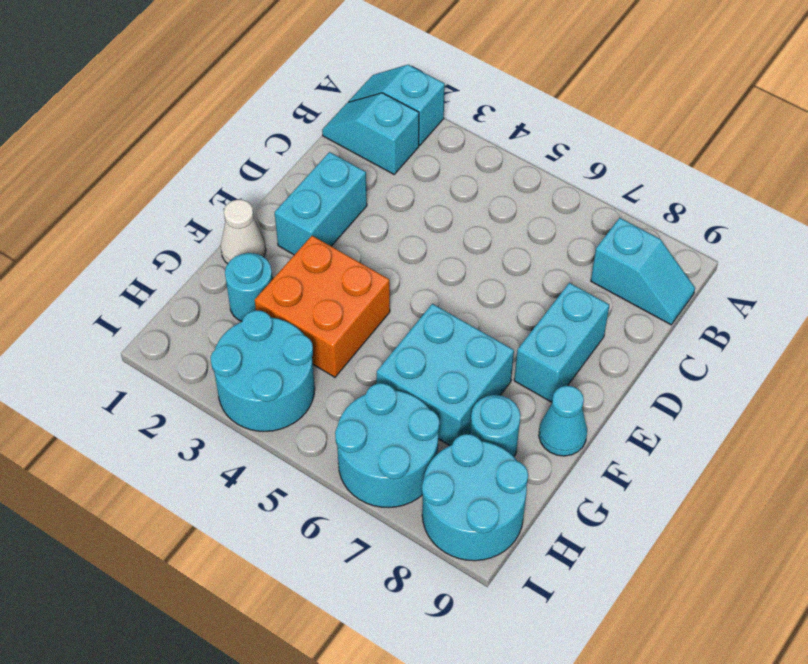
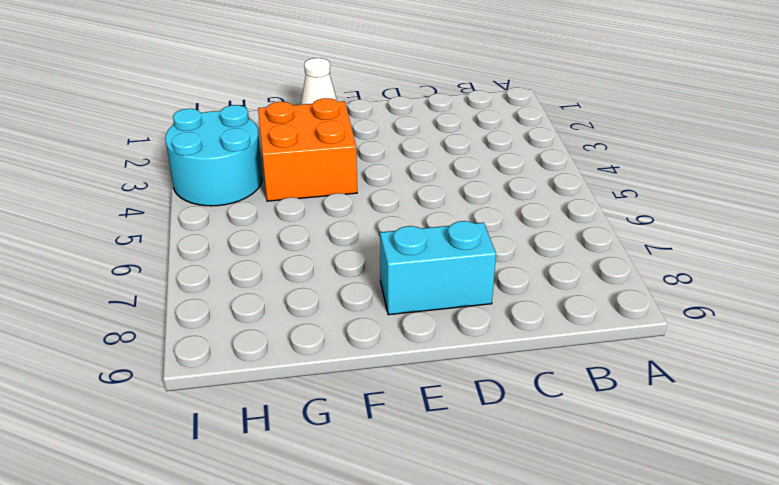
none -> cyan slope A1:A2 level 1 top 2
none -> cyan slope B1:B2 level 1 top 2
none -> cyan slope B8:B9 level 1 top 8

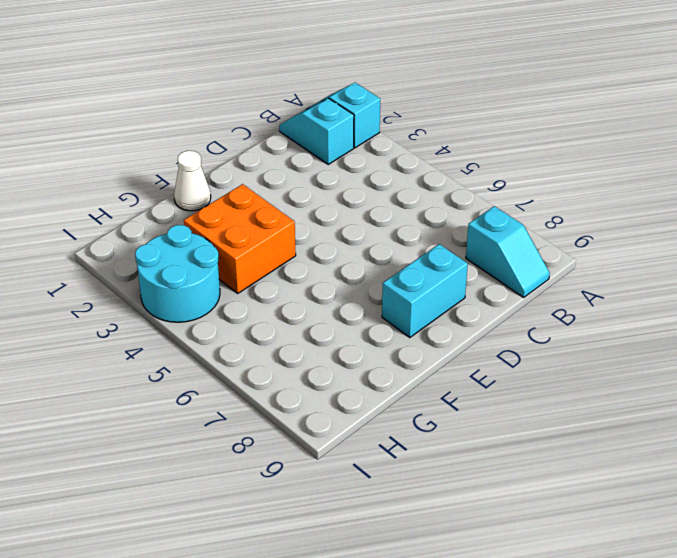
none -> cyan brick D2:E2 level 1
none -> cyan brick F6:G7 level 1
none -> cyan cone F9 level 1

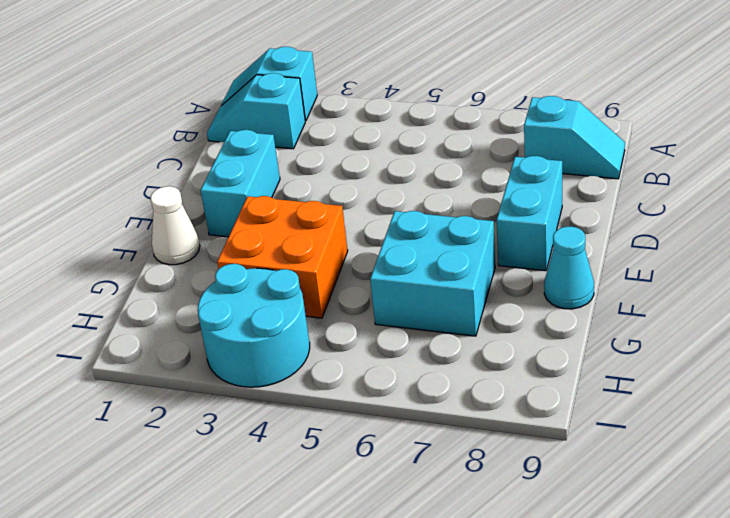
none -> cyan round brick G2 level 1
none -> cyan round brick G8 level 1
none -> cyan round brick H6:I7 level 1

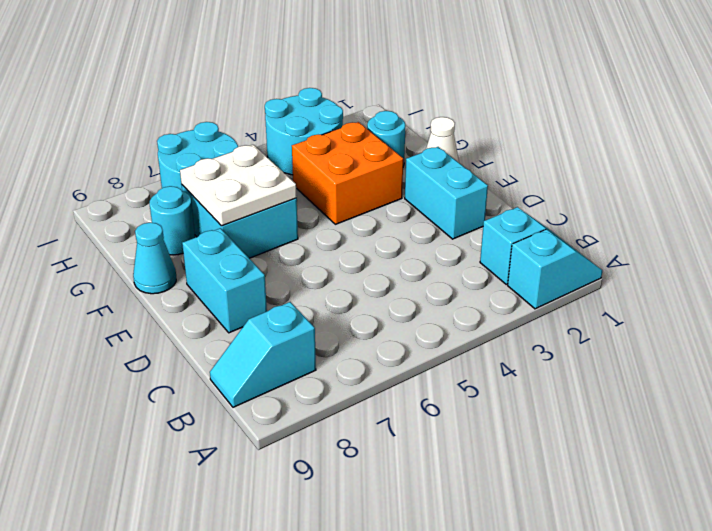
white plate F6:G7 level 2 -> none
none -> cyan round brick H8:I9 level 1

